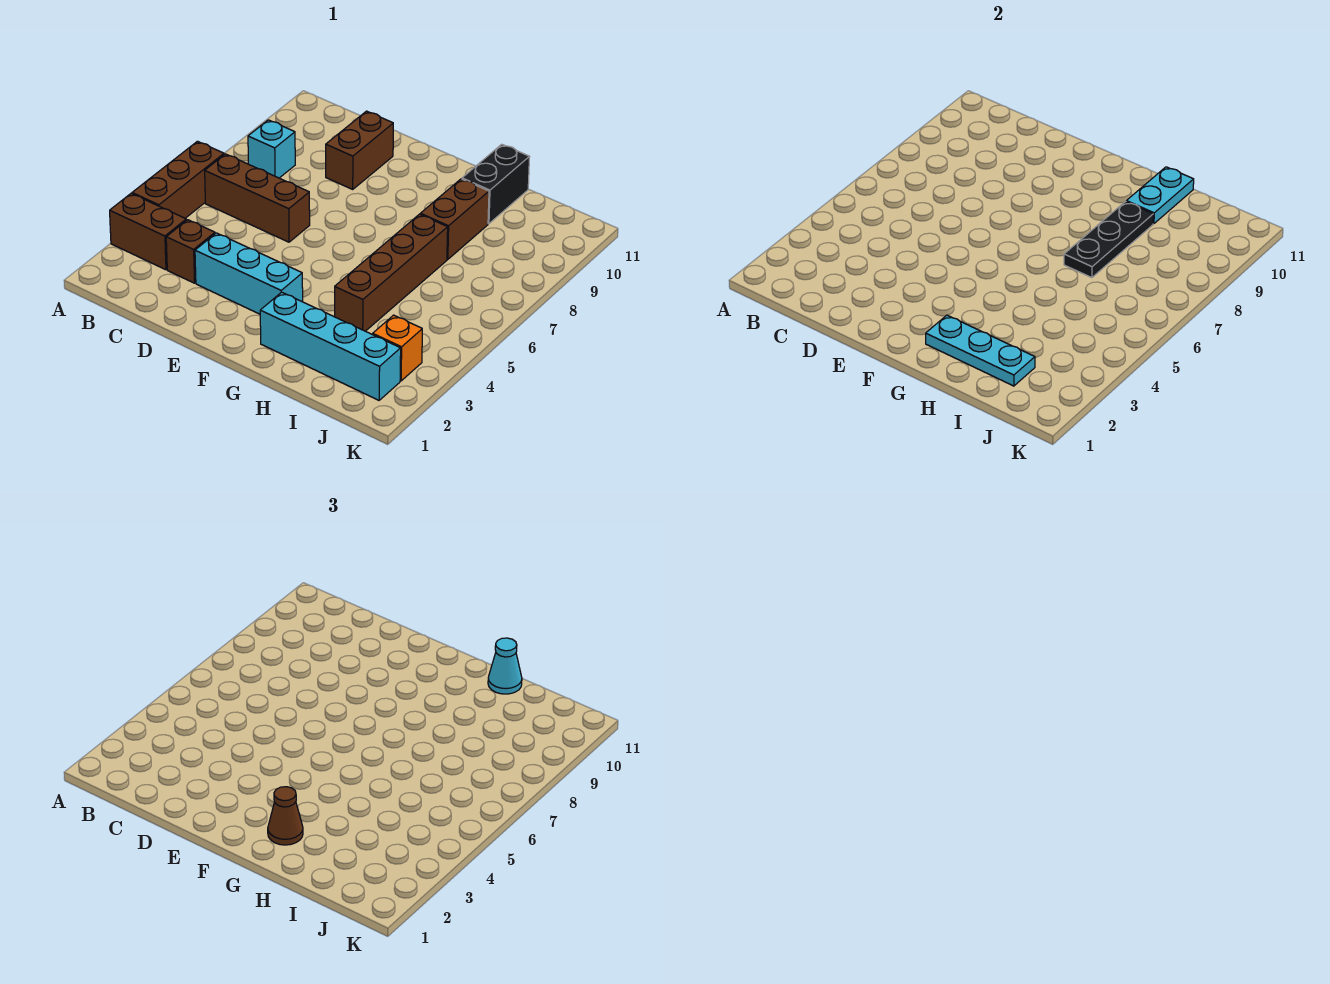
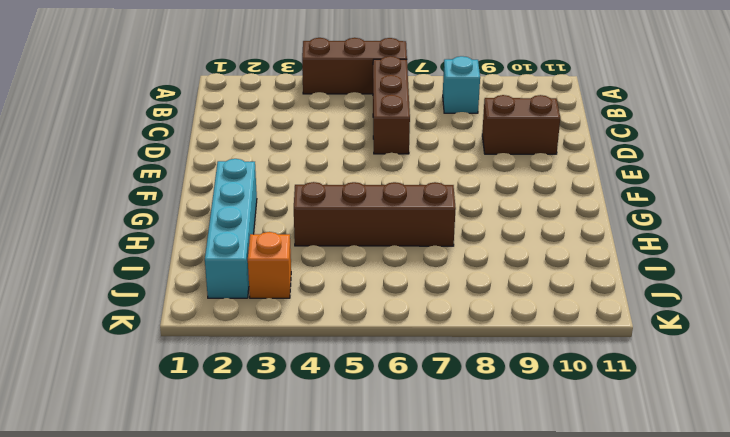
none -> brown brick A3:B3 level 1
none -> brown brick C3 level 1
none -> cyan brick D3:F3 level 1

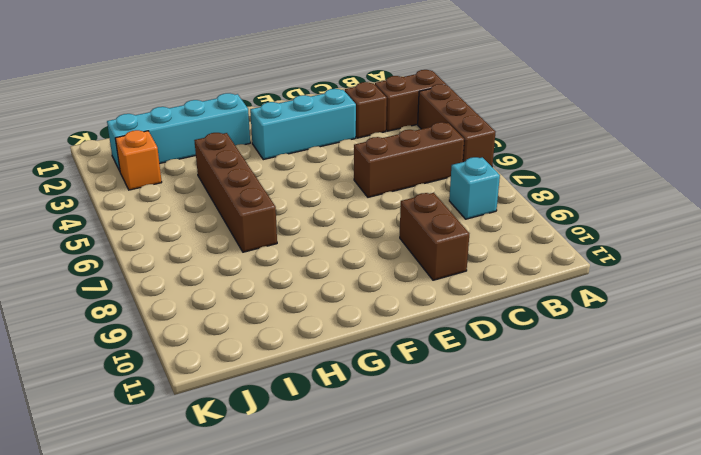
none -> brown brick H8:H9 level 1
none -> black brick H10:H11 level 1
none -> cyan plate G2:I2 level 2

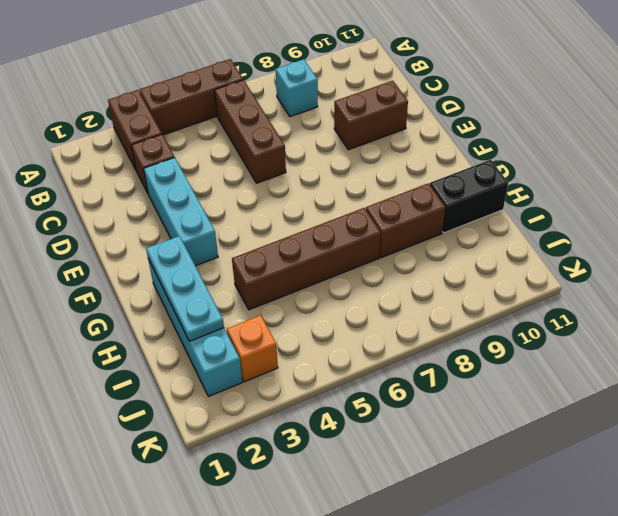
none -> black plate H7:H9 level 2
none -> cyan plate H10:H11 level 2
none -> brown cone G2 level 3

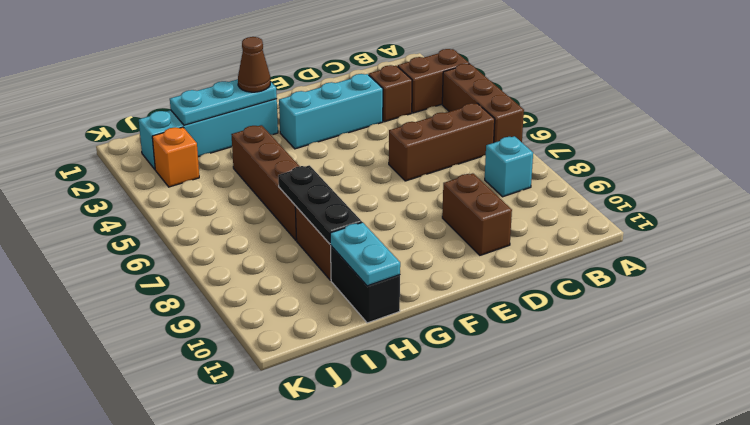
none -> cyan cone H11 level 3

